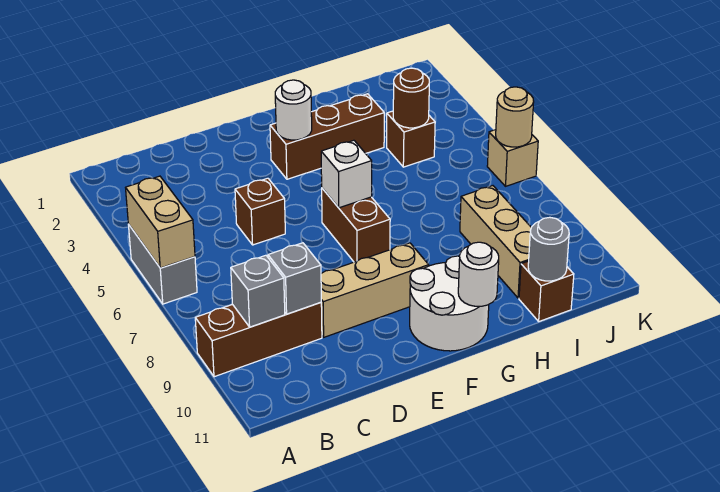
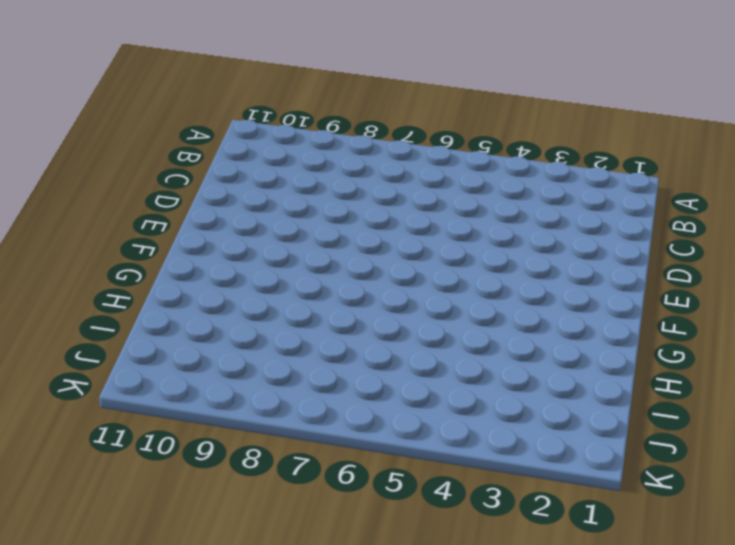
none -> grey brick A5:A6 level 1
none -> brown brick A9:C9 level 1
none -> brown brick D5 level 1

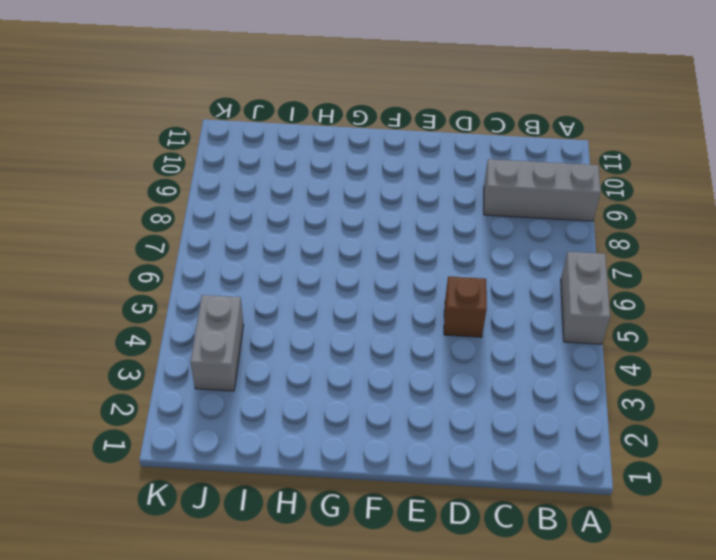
grey brick A9:C9 level 1 -> brown brick A9:C9 level 1
grey brick J3:J4 level 1 -> none
none -> tan brick D9:F9 level 1
none -> brown brick F3:H3 level 1
none -> brown brick F6:F7 level 1

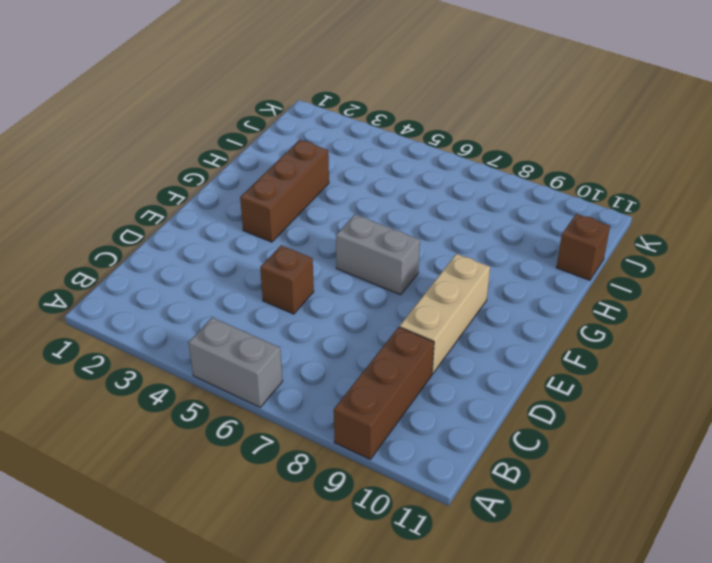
grey brick F6:F7 level 1 -> brown brick F6:F7 level 1
none -> white round brick F10:G11 level 1
none -> brown brick I4 level 1
none -> tan brick I8:I10 level 1

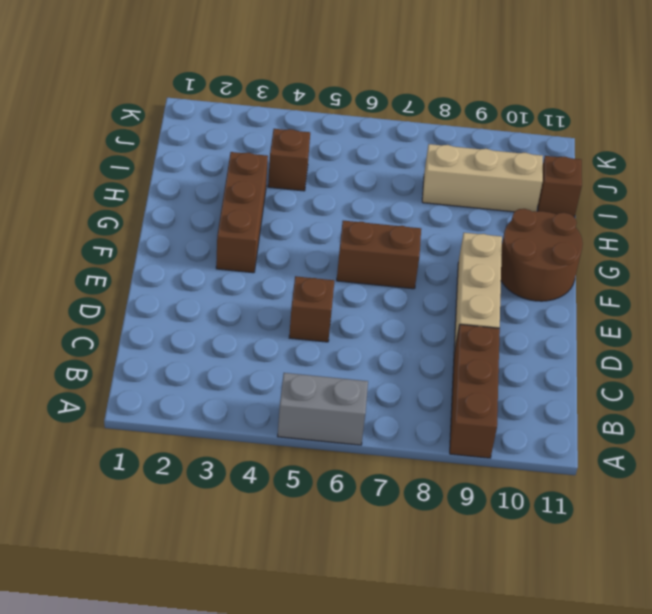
brown round brick F10:G11 level 1 -> white round brick F10:G11 level 1
none -> tan brick K6 level 1
none -> tan brick A5:A6 level 2
none -> grey brick B9 level 2

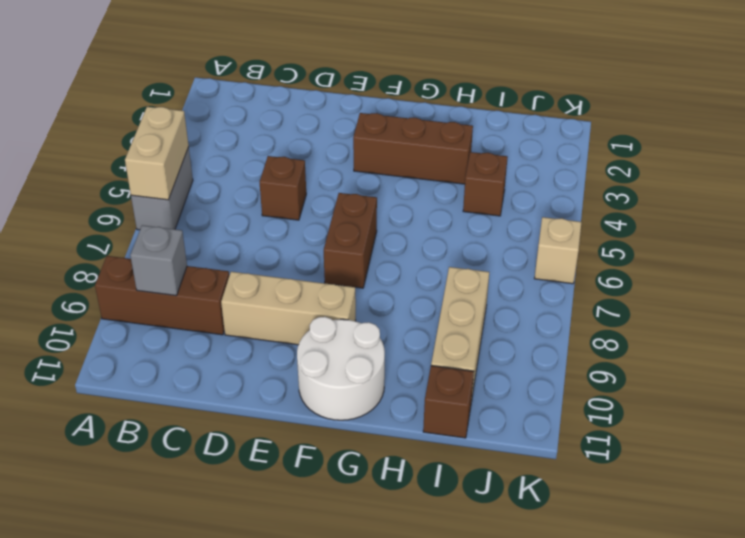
none -> grey brick C9 level 2
none -> white round brick F3 level 2
none -> white brick F6 level 2

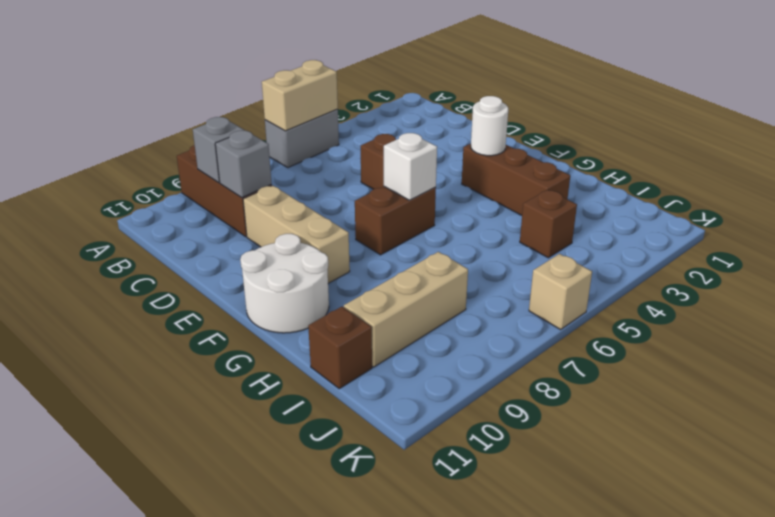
none -> white round brick G11 level 2
none -> brown round brick I4 level 2
none -> grey round brick I11 level 2

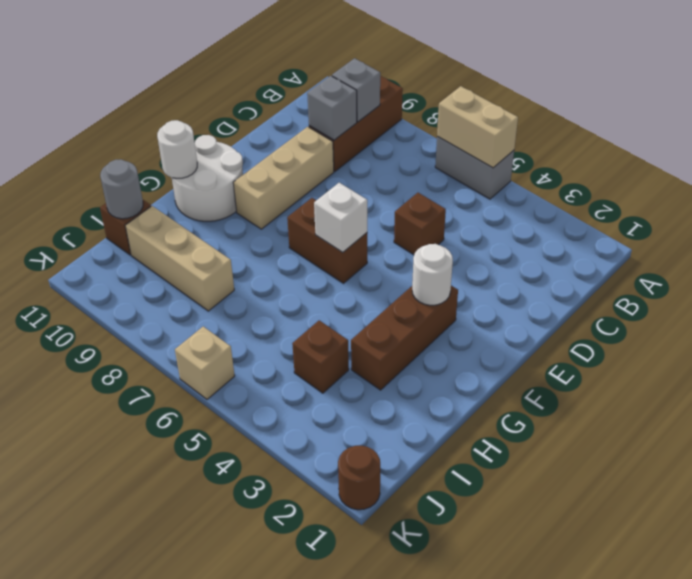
brown round brick K1 level 1 -> brown round brick I4 level 2
none -> tan round brick K6 level 2

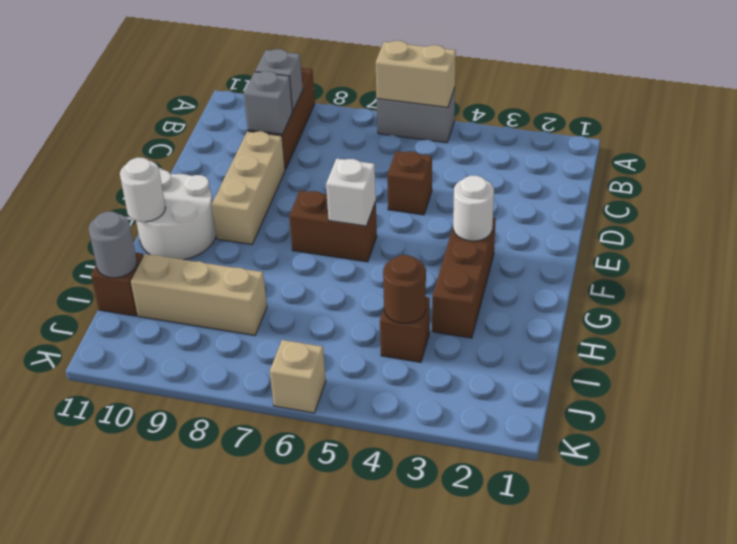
none -> tan round brick K6 level 2

